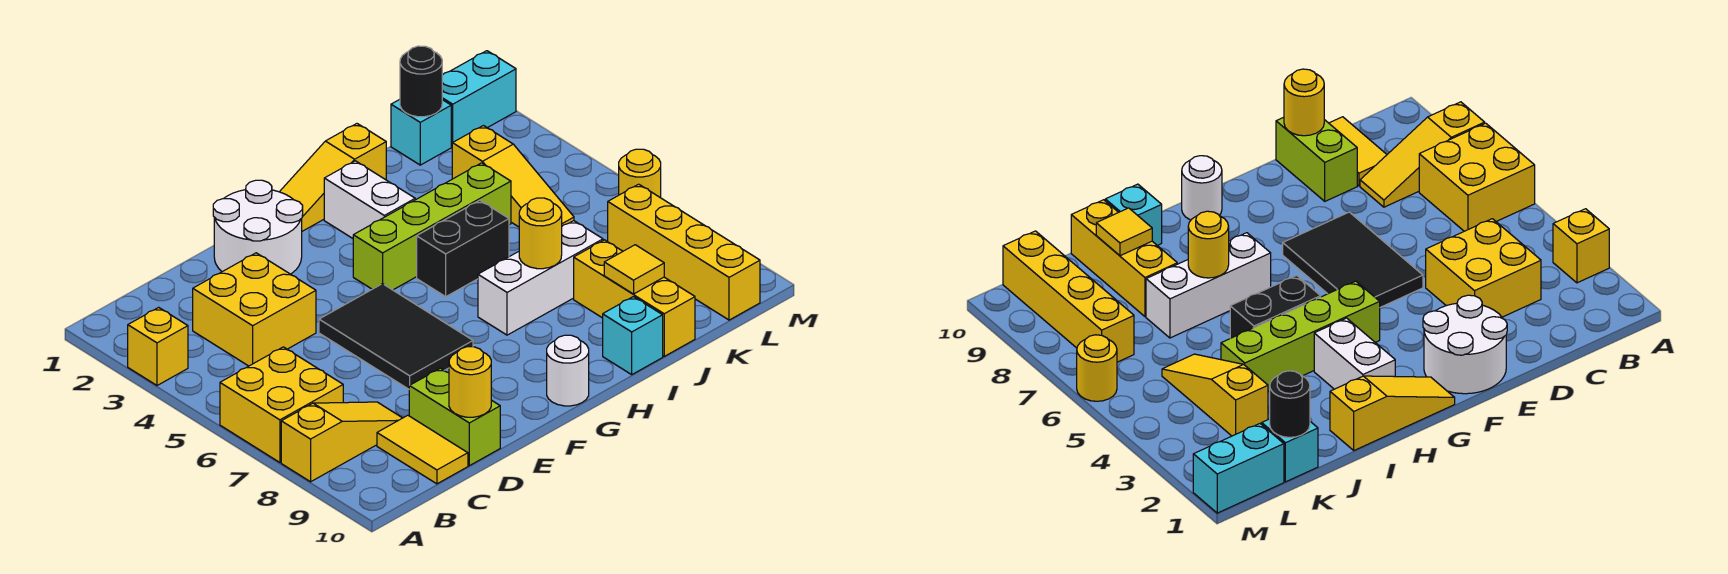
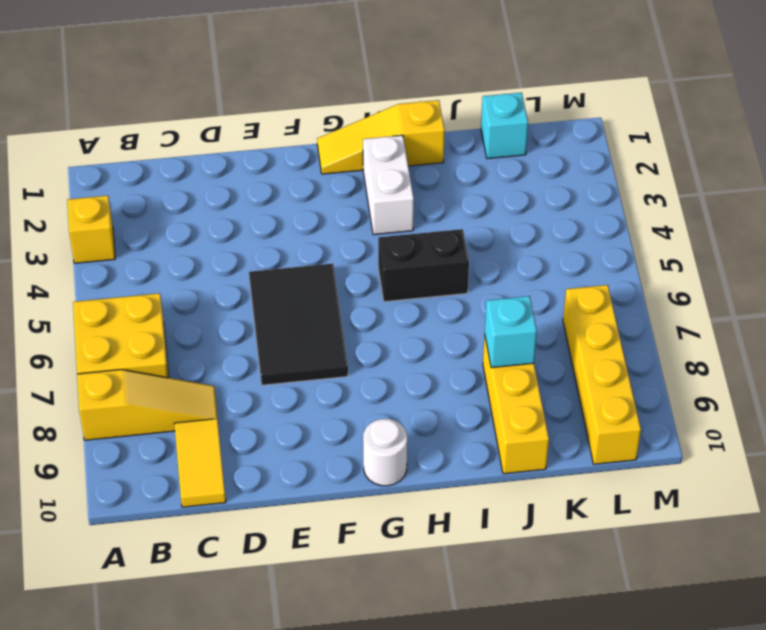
cyan brick J8 level 2 -> cyan brick I10 level 1
none -> yellow brick C3:D4 level 1
none -> lime brick D9:D10 level 1
none -> white round brick E1:F2 level 1

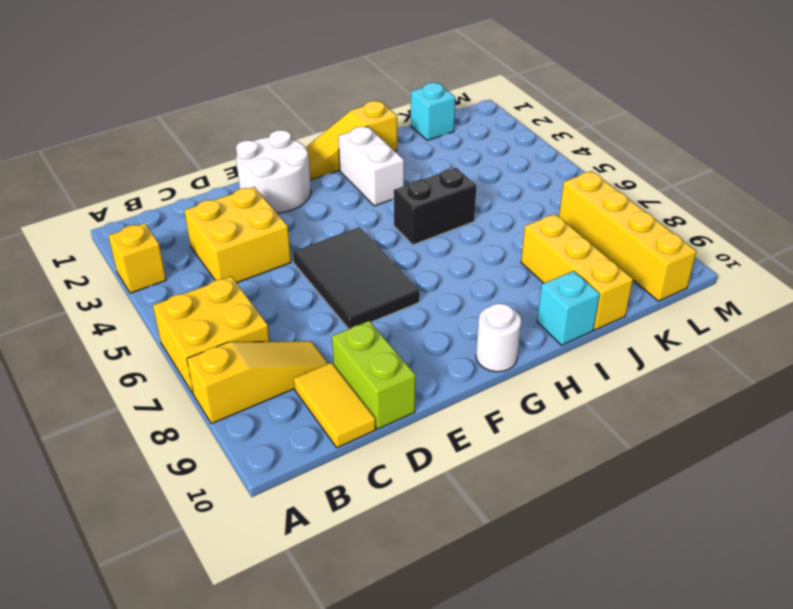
none -> lime brick G4:J4 level 1
none -> white brick H7:J7 level 1
none -> yellow slope K3:K5 level 1 top 3

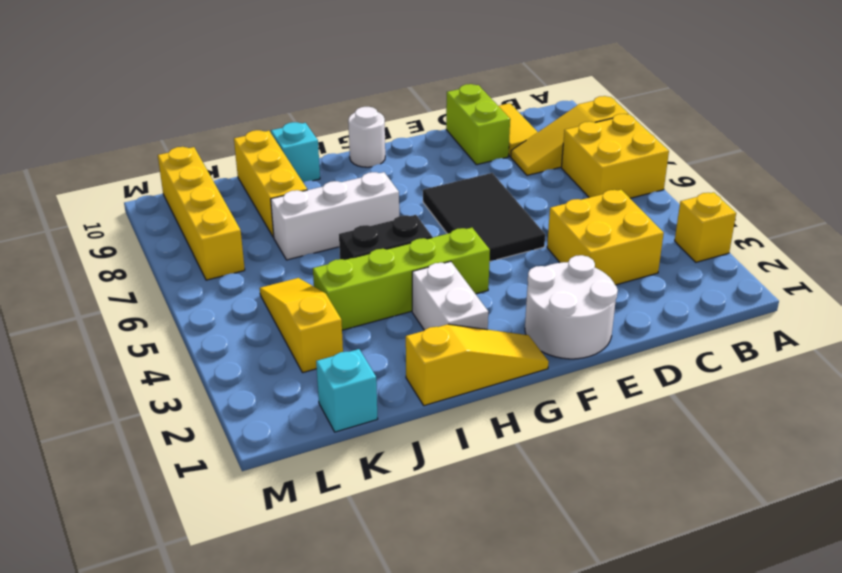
none -> cyan brick L1:M1 level 1
none -> yellow round brick M6 level 1
none -> yellow round brick D10 level 2

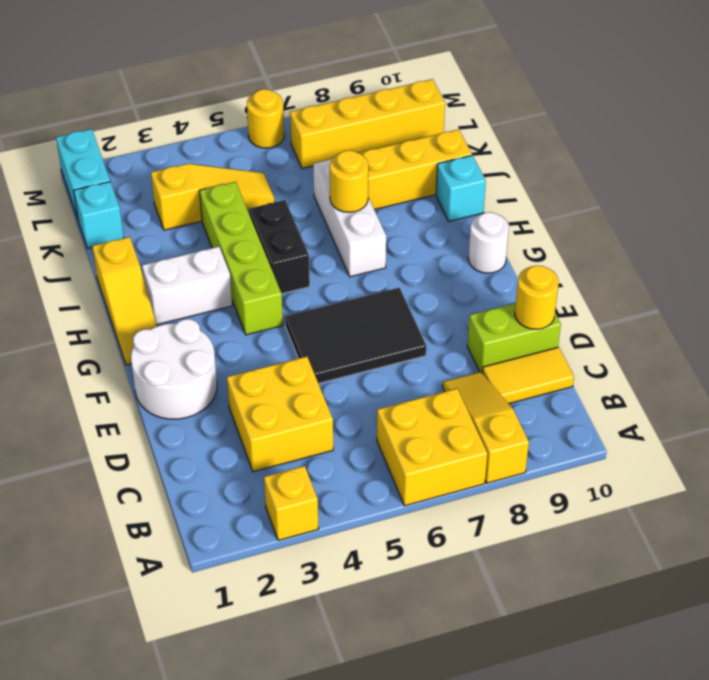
none -> yellow tile J9 level 2
none -> black round brick K1 level 2

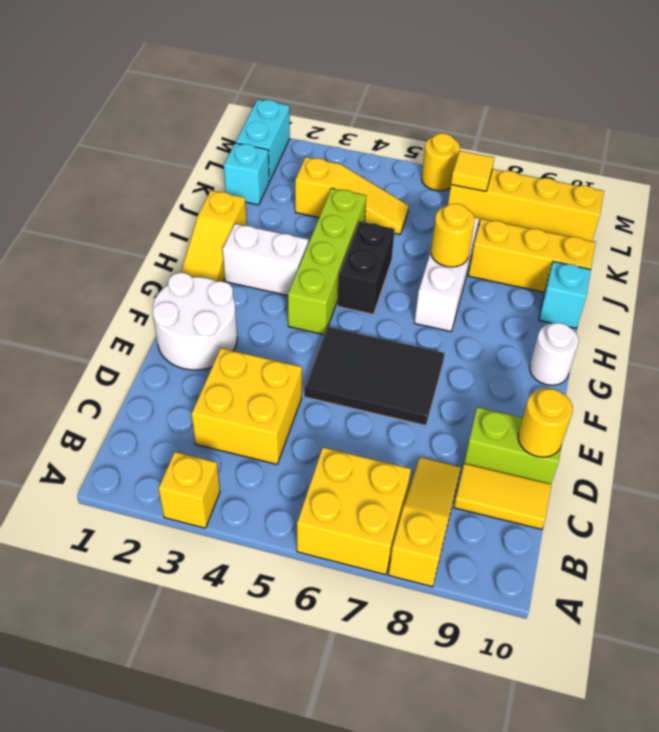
yellow tile L7 level 2 -> yellow tile J9 level 2
none -> black round brick K1 level 2

